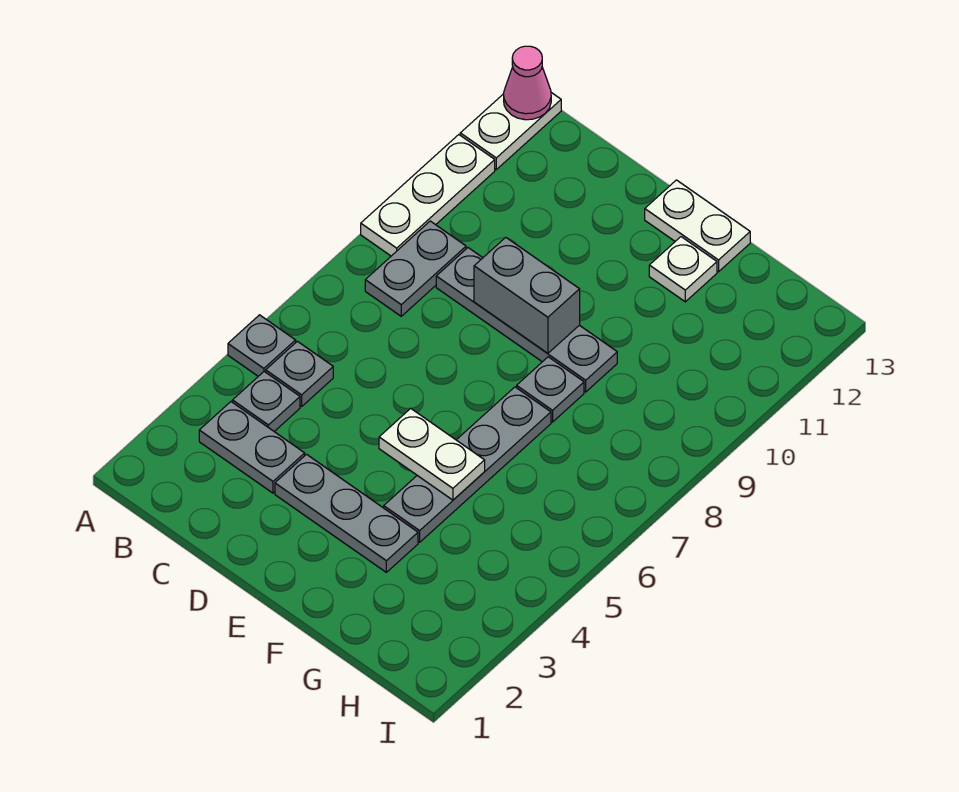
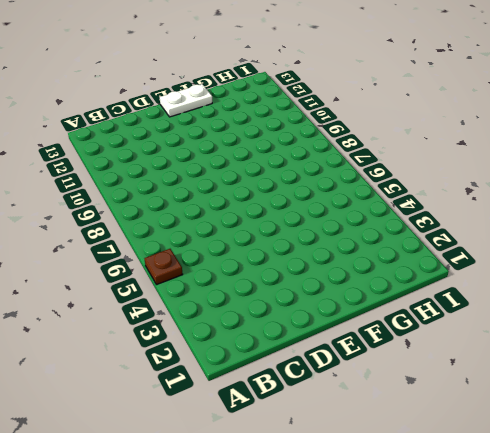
brown plate A5 level 1 -> grey plate A5 level 1
none -> white plate A9:A11 level 1
none -> white plate A12:A13 level 1
none -> grey plate B3:C3 level 1

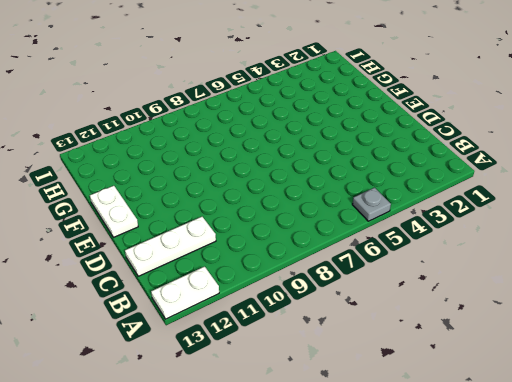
white plate C11:C13 level 1 -> white plate A9:A11 level 1
none -> grey plate B3:C3 level 1
none -> grey plate B4 level 1
none -> grey plate B5 level 1

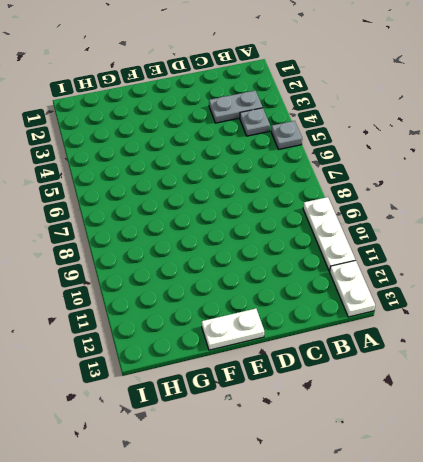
none -> grey plate B5 level 1
none -> grey plate B8:B9 level 1
none -> grey plate C9:F9 level 1

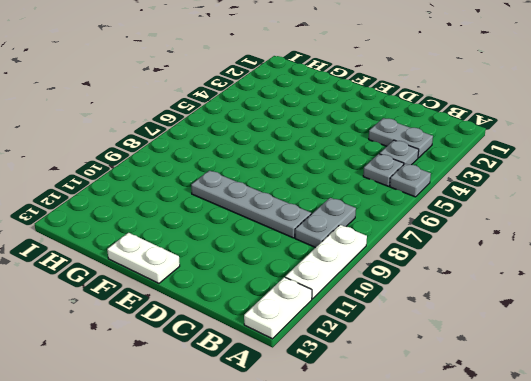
none -> grey plate D3:F3 level 1
none -> grey plate F4:F7 level 1
none -> grey plate F8 level 1

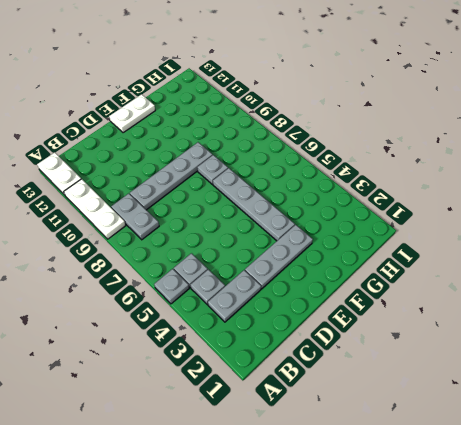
none -> white plate F12 level 1
none -> pink cone A13 level 2
none -> grey brick D9:E9 level 2

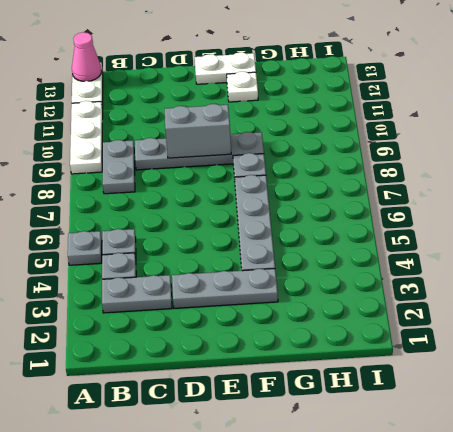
none -> white plate E5:F5 level 2

